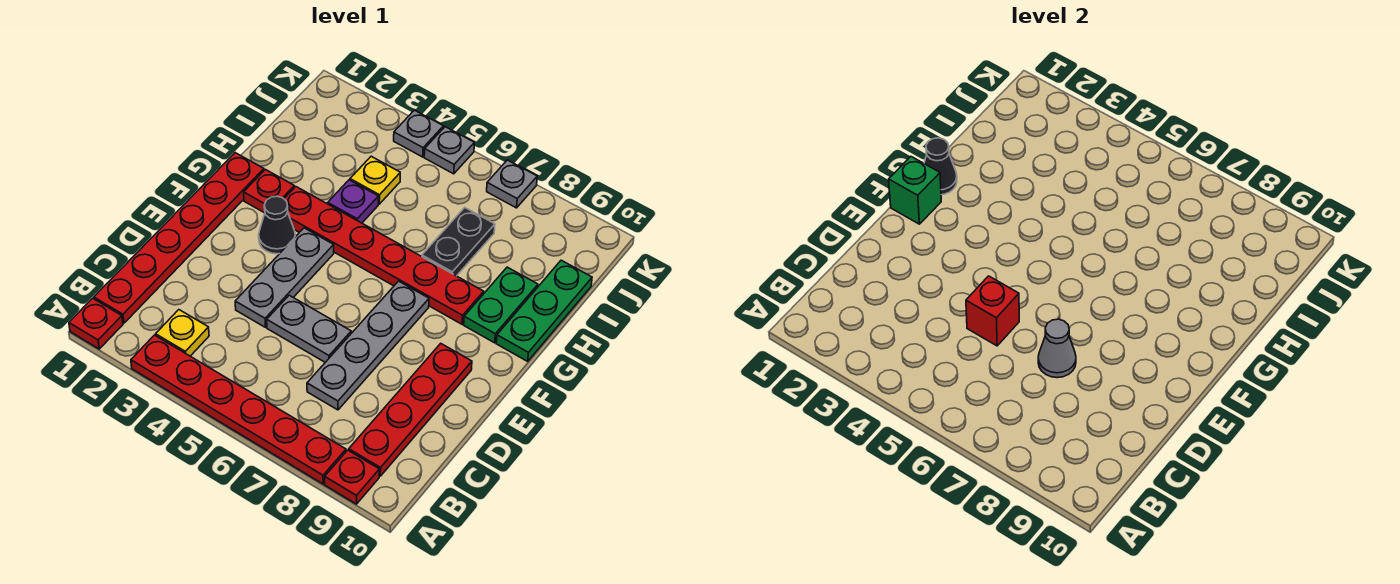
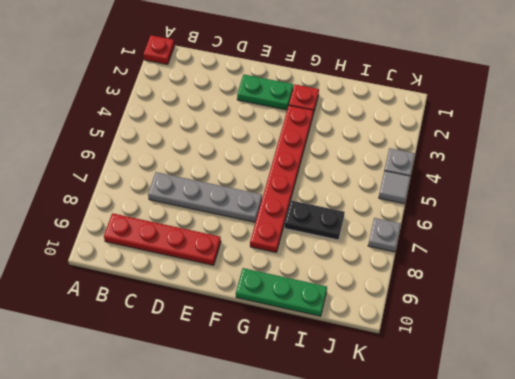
green plate E2:F2 level 1 -> green plate G9:H9 level 1
grey tile K5 level 1 -> grey plate K5 level 1
none -> red plate A3:A8 level 1
none -> red plate A9 level 1
none -> red plate B1:G1 level 1

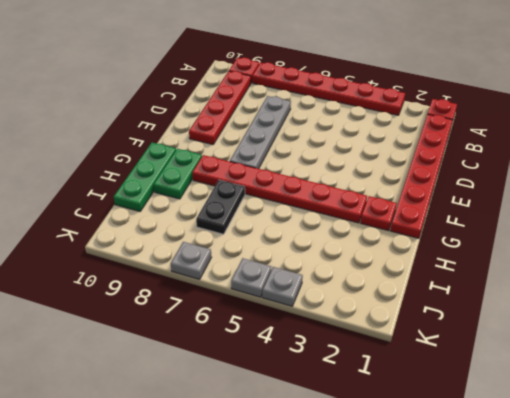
none -> yellow plate B3 level 1
none -> grey plate D4:F4 level 1
none -> grey plate D5:D6 level 1

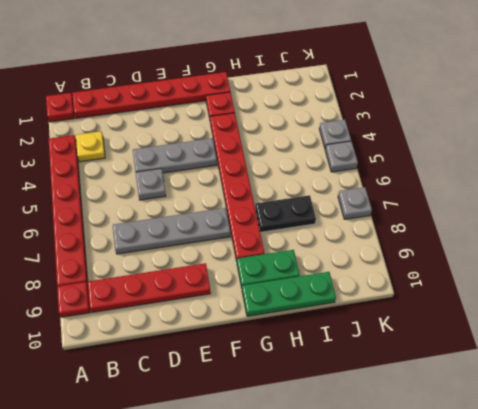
grey plate D5 level 1 -> grey plate D5:D6 level 1
none -> black cone F3 level 1
none -> purple plate H4 level 1
none -> yellow plate I4 level 1

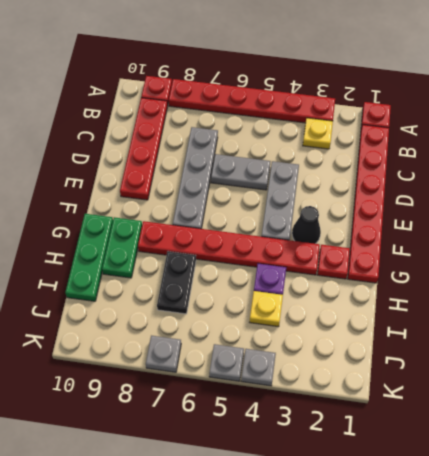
none -> red brick D5 level 2
none -> grey cone D7 level 2
none -> green brick F1 level 2

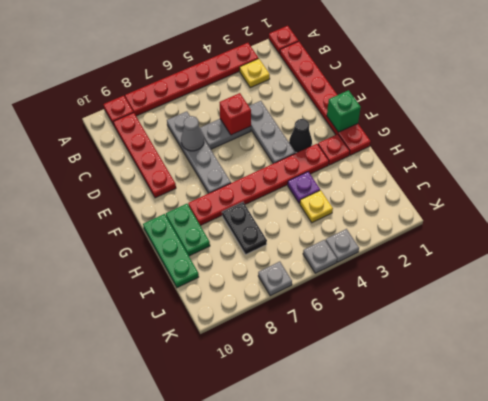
none -> black cone G1 level 2

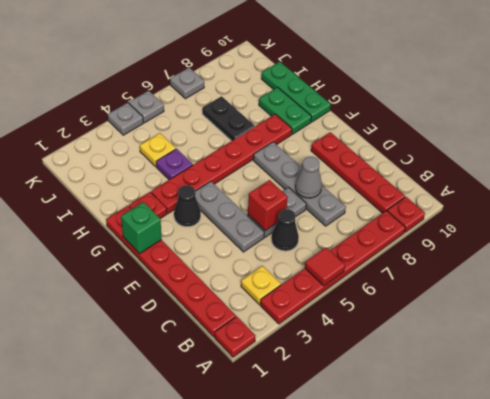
red tile A5 level 2 -> none
black cone C5 level 1 -> black cone G1 level 2

